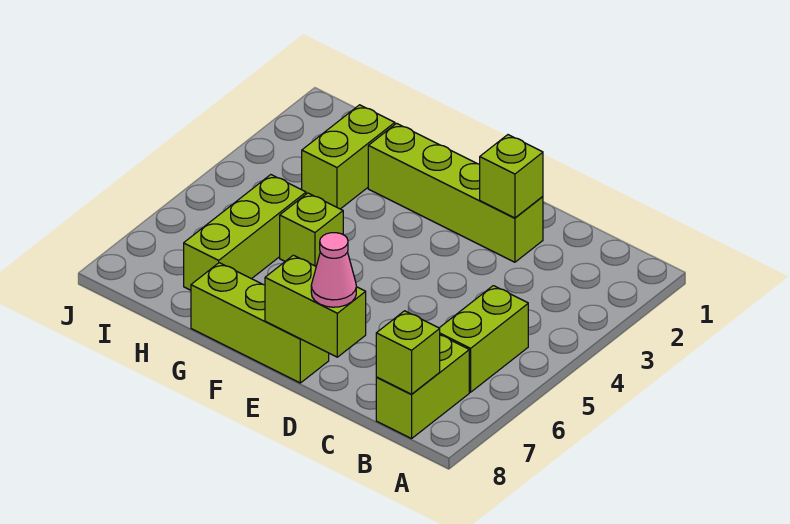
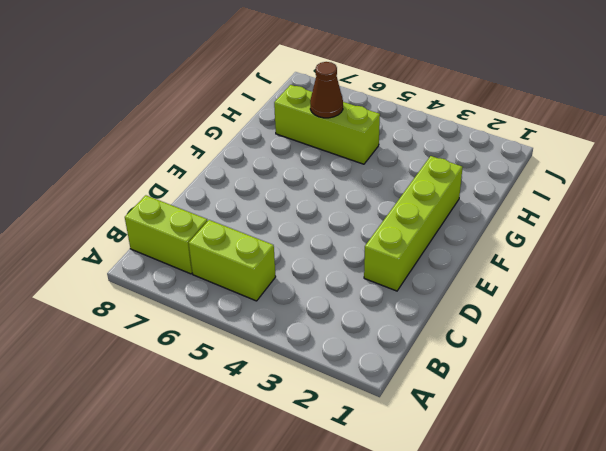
brown cone H6 level 2 -> none
none -> lime brick E8:G8 level 1
none -> lime brick G5 level 1

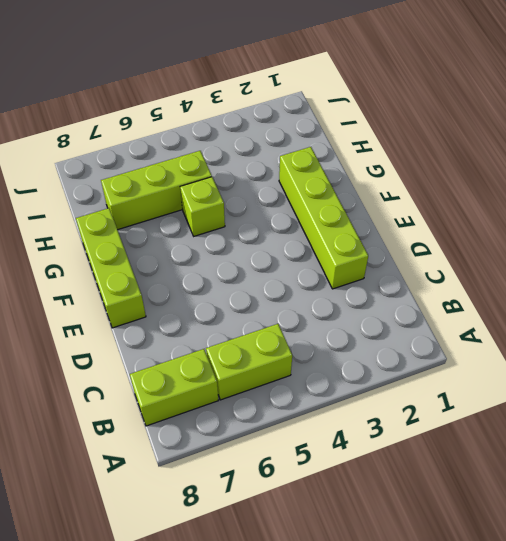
none -> lime brick H2:H3 level 1
none -> lime brick B8 level 2

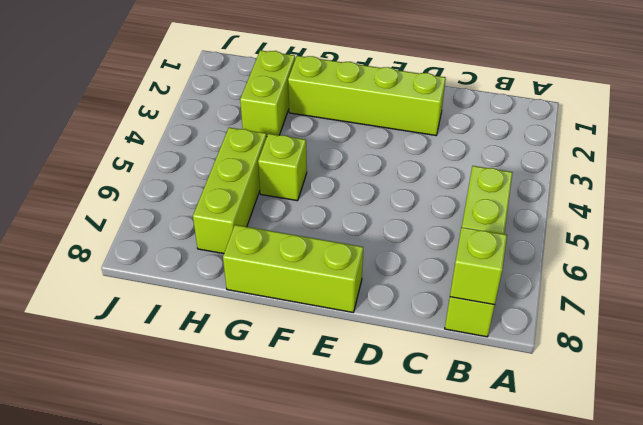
none -> lime brick D2 level 2
none -> lime brick D8:E8 level 2

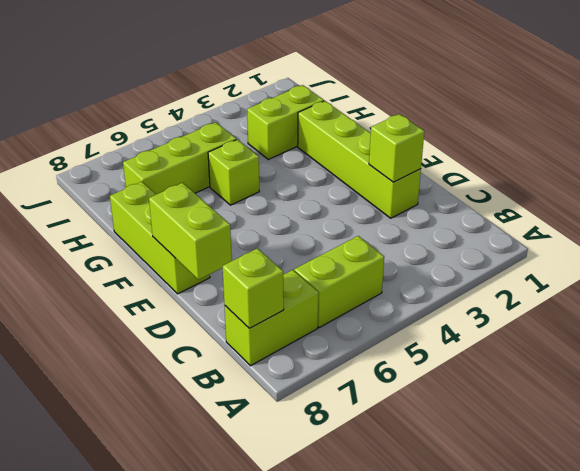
none -> pink cone D8 level 3

